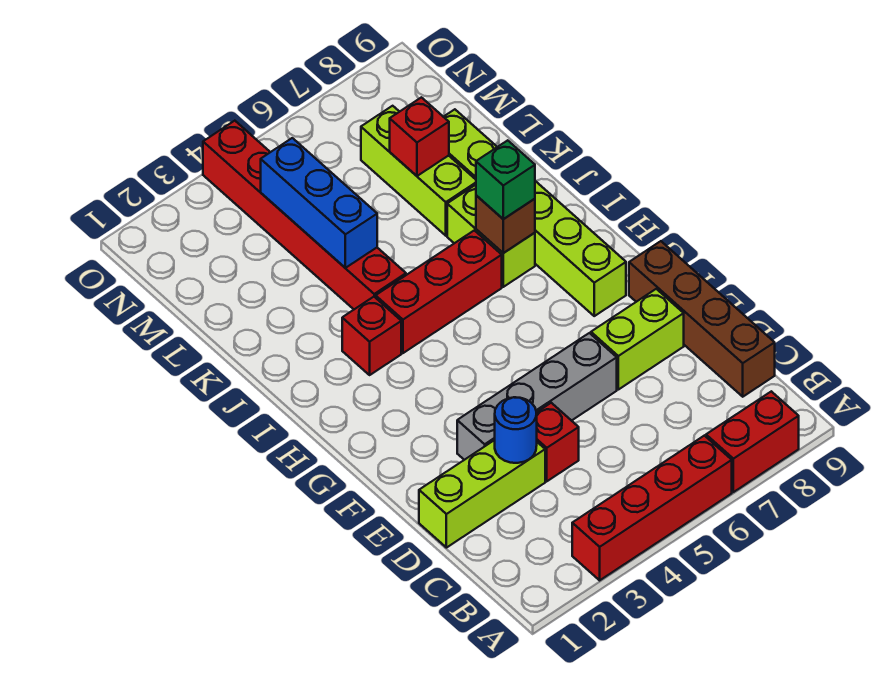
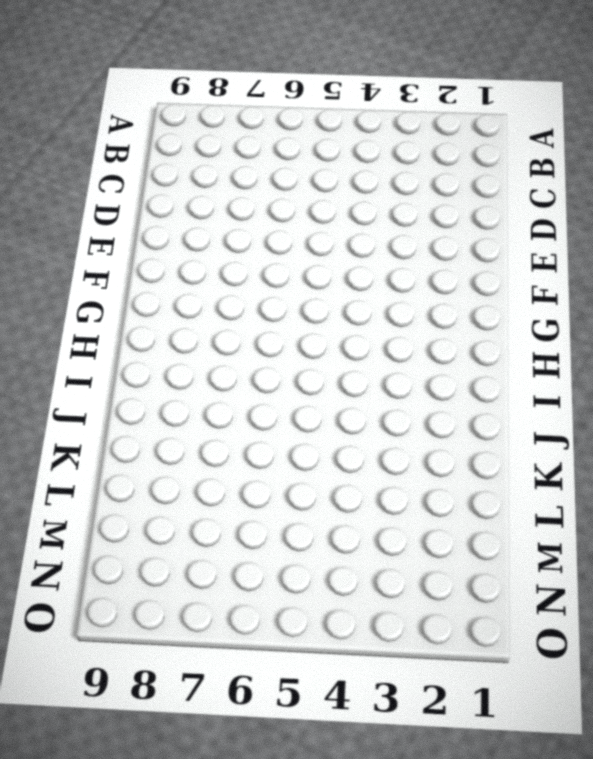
none -> red brick A3:A6 level 1
none -> red brick A7:A8 level 1
none -> brown brick C9:F9 level 1

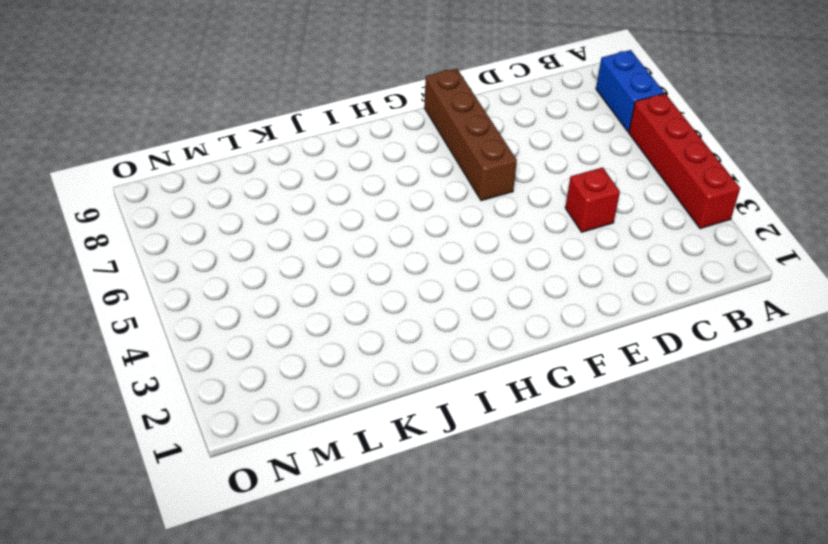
blue brick A7:A8 level 1 -> red brick A7:A8 level 1
brown brick F6:F9 level 1 -> brown brick C9:F9 level 1
none -> lime brick D1:D3 level 1
none -> grey brick E3:E6 level 1
none -> lime brick E7:E8 level 1

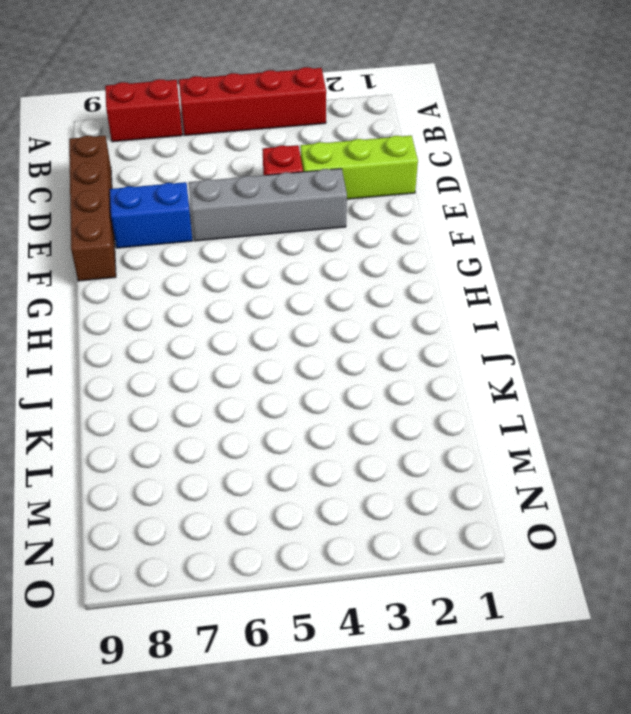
blue brick E7:E8 level 1 -> lime brick E7:E8 level 1
none -> lime brick G8:L8 level 1
none -> red brick I3 level 1
none -> red brick I4:I6 level 1

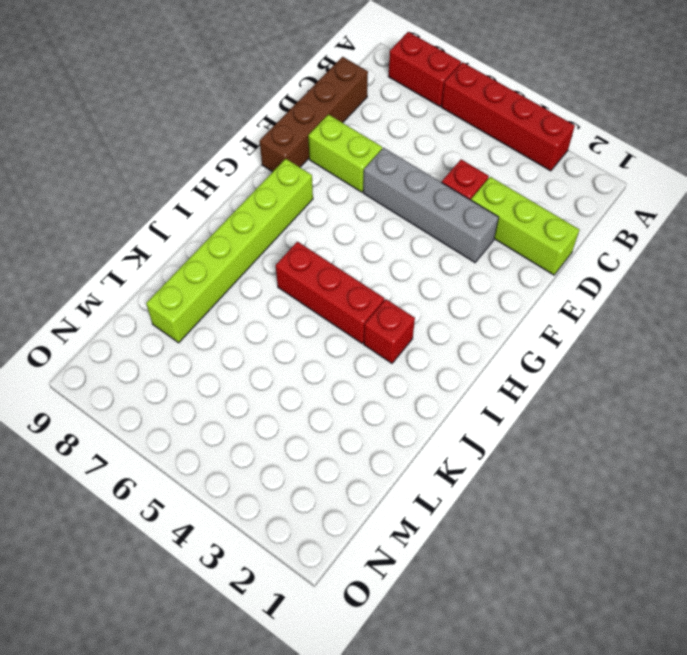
none -> lime brick I7:J7 level 1
none -> red brick J4:O4 level 1
none -> lime brick K7:M7 level 1

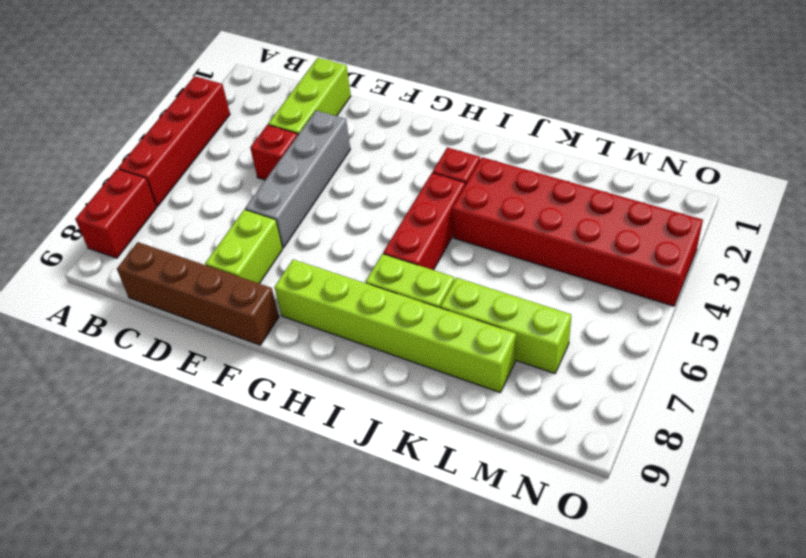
red brick J3:O4 level 1 -> red brick J4:O4 level 1
none -> blue round brick D3 level 2
none -> brown brick I7 level 2
none -> blue brick K4:M4 level 2

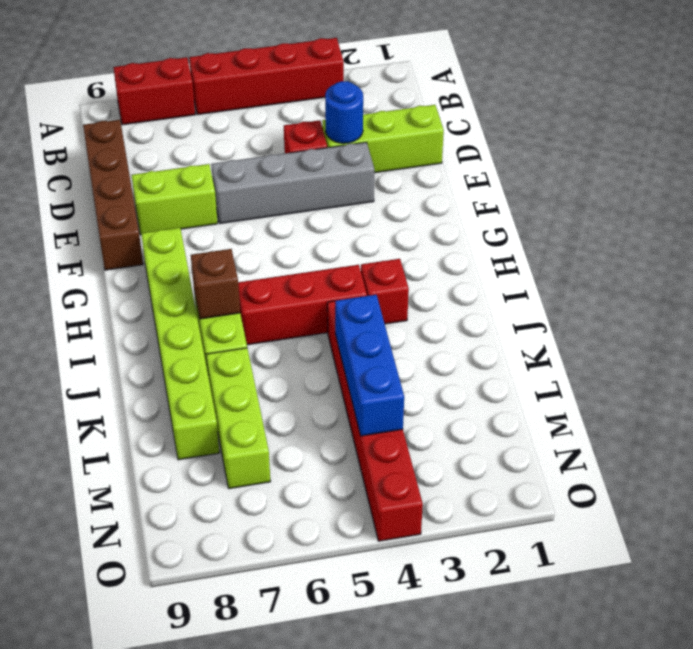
none -> red brick L7 level 2
none -> green brick I7 level 3

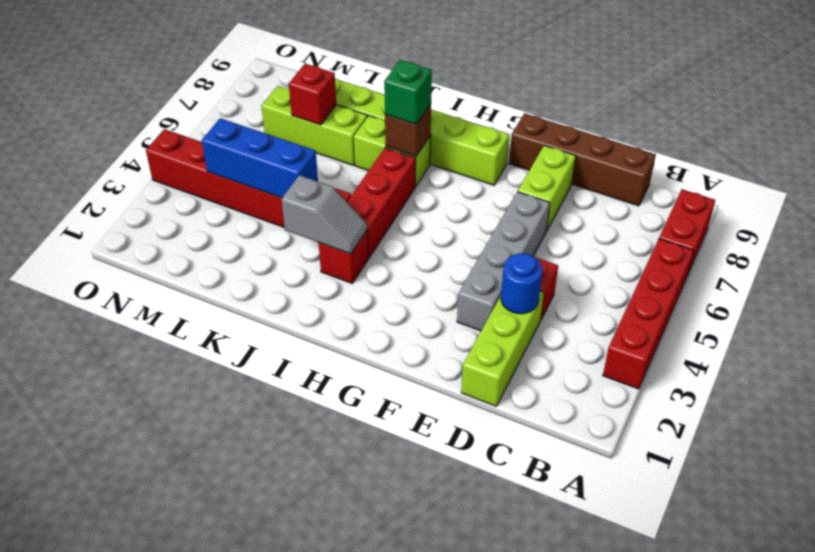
grey slope I3:J3 level 2 top J -> none

